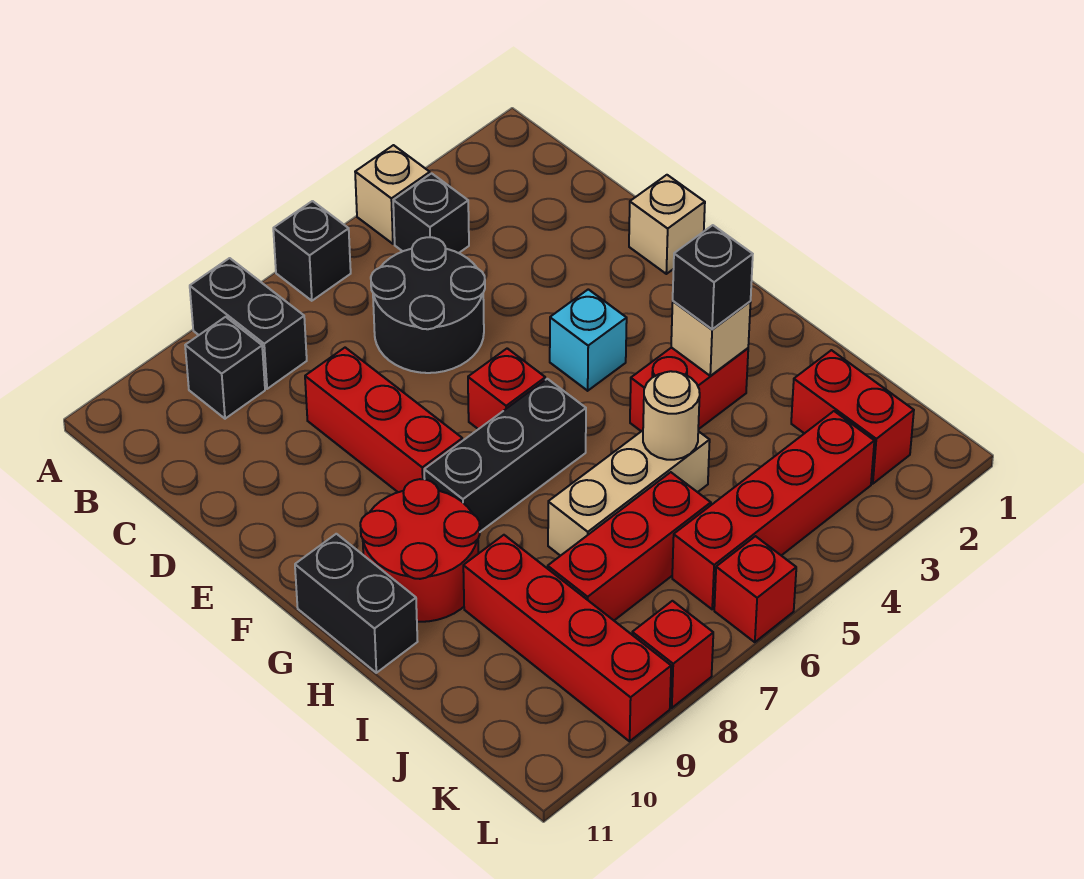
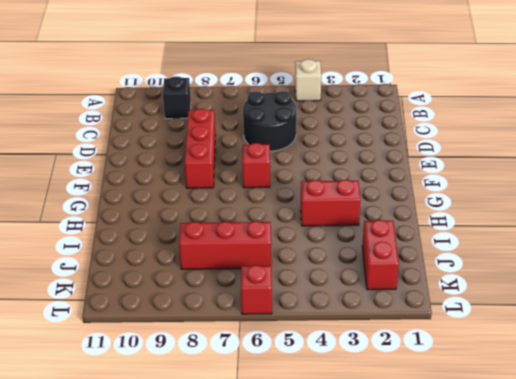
none -> black brick A6 level 1
none -> black brick A8:B8 level 1
none -> black brick B4 level 1

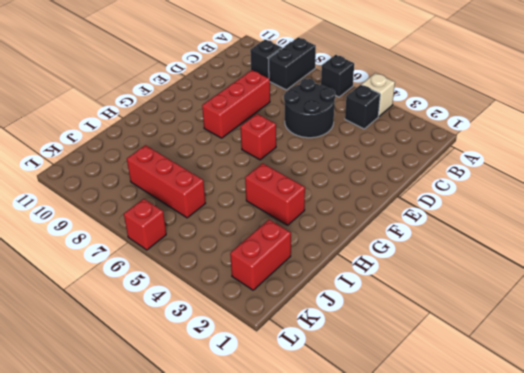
none -> tan brick E1 level 1
none -> cyan brick F4 level 1
none -> black brick G6:G8 level 1

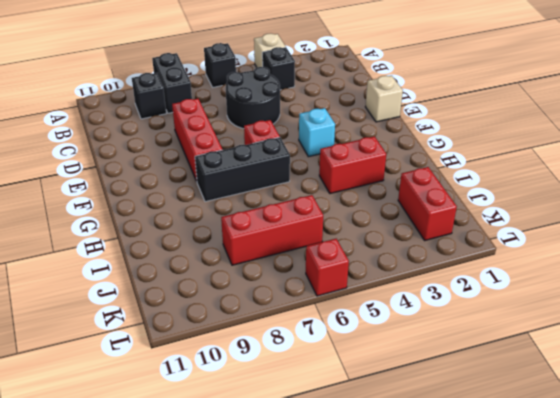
none -> red round brick G9:H10 level 1
none -> black brick G11:H11 level 1
none -> tan brick I5:I7 level 1

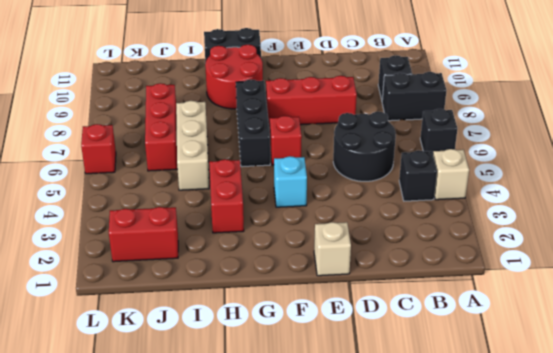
none -> red brick I9:L9 level 1
none -> red brick K3:K6 level 1
none -> red brick L8 level 1

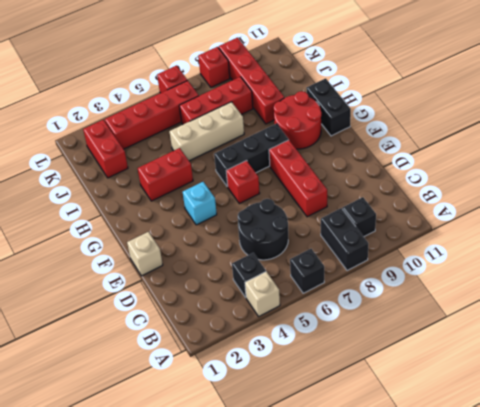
none -> tan brick H3 level 2
none -> tan round brick I5 level 2
none -> black brick H3 level 3

